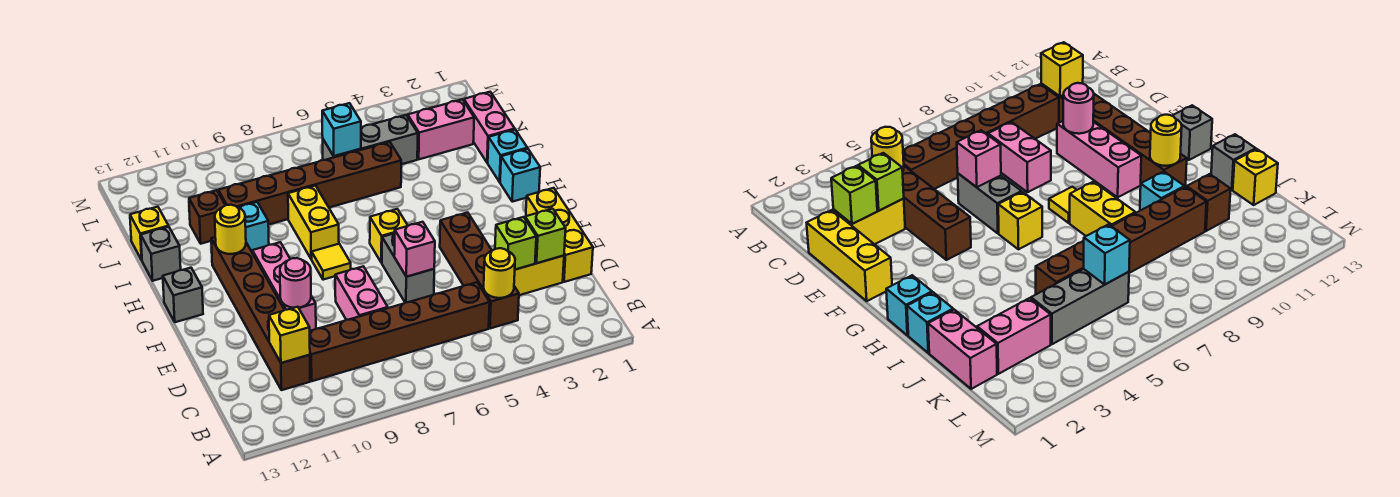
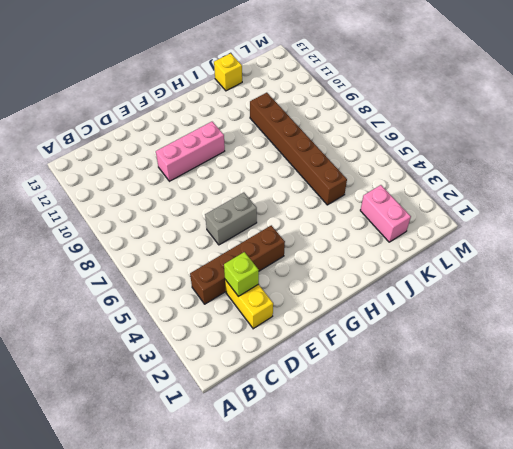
none -> brown brick C5:C10 level 1
none -> brown brick C11:H11 level 1
none -> yellow brick D1:F1 level 1
none -> pink brick D8:E8 level 1

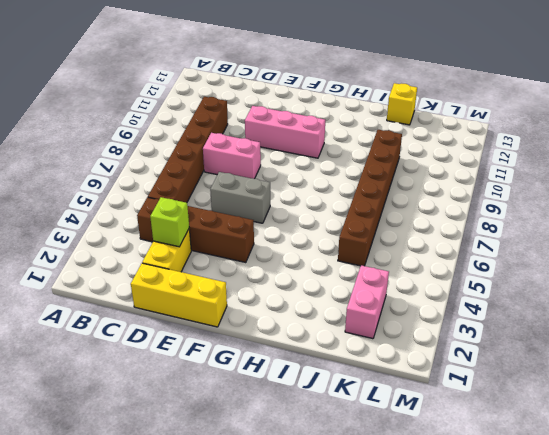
none -> brown brick C11:H11 level 1
none -> yellow brick G6 level 1
none -> yellow tile G8 level 1
none -> grey brick G13 level 1

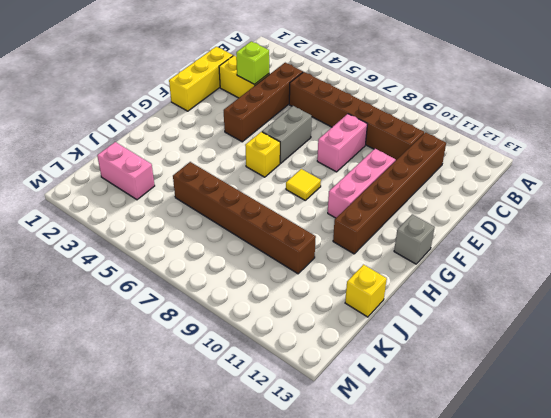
none -> cyan brick H1 level 1
none -> yellow brick H8:I8 level 1
none -> cyan brick I1 level 1
none -> cyan brick I10 level 1

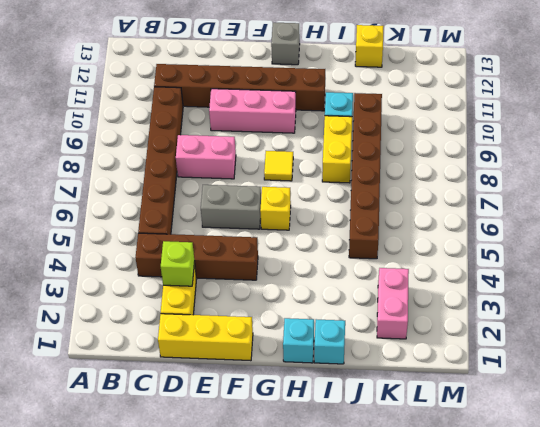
yellow brick I8:I9 level 1 -> yellow brick H8:I8 level 1
none -> grey brick I13 level 1
none -> pink brick J1:K1 level 1
none -> brown brick J11 level 1
none -> grey brick K4:K6 level 1

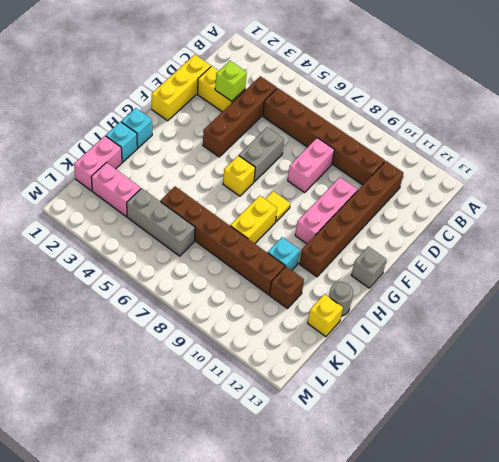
grey round brick I13 level 1 -> grey brick I13 level 1
none -> yellow round brick C4 level 2
none -> yellow brick C11 level 2
none -> lime brick D2 level 2
none -> pink brick E6 level 2

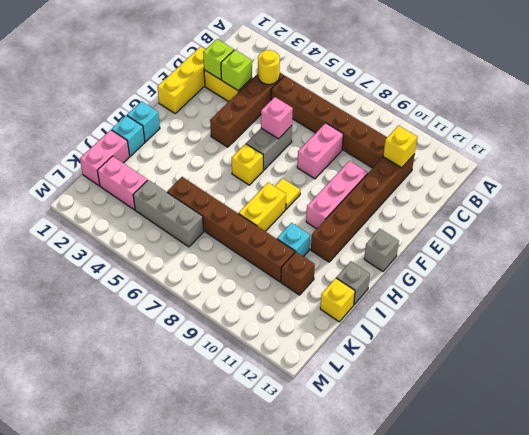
none -> pink round brick E10 level 2
none -> yellow round brick H11 level 2
none -> cyan brick K6 level 2

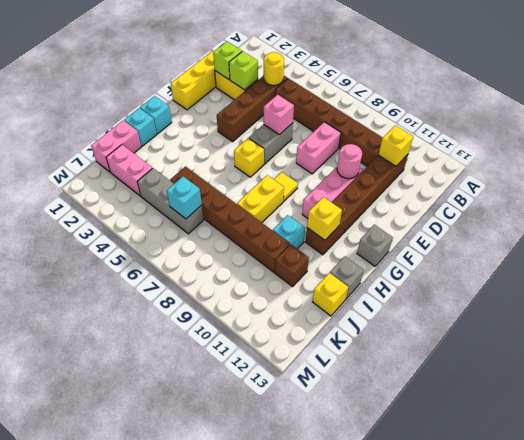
yellow brick H11 level 2 -> yellow round brick H11 level 2

